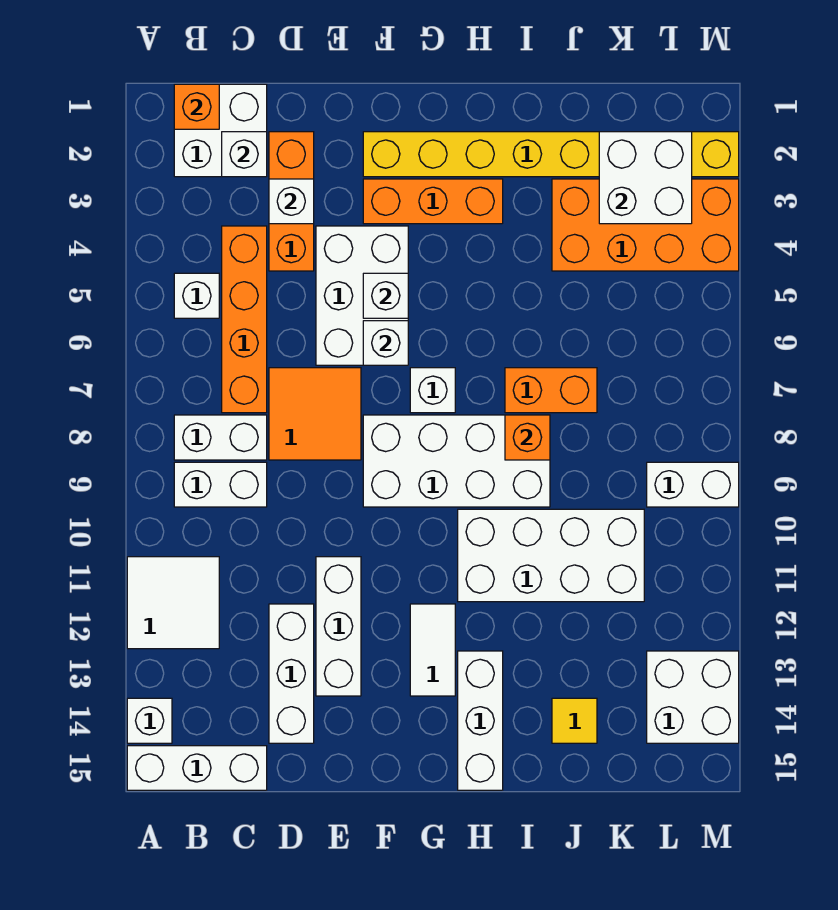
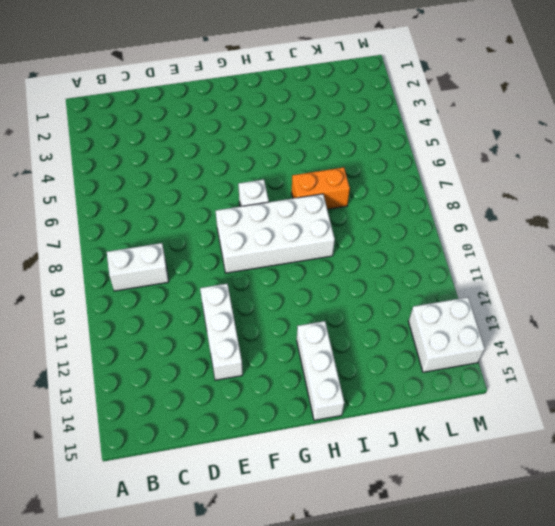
none -> white tile A11:B12 level 1
none -> white brick A14 level 1
none -> white brick A15:C15 level 1
none -> white brick B1:C2 level 1

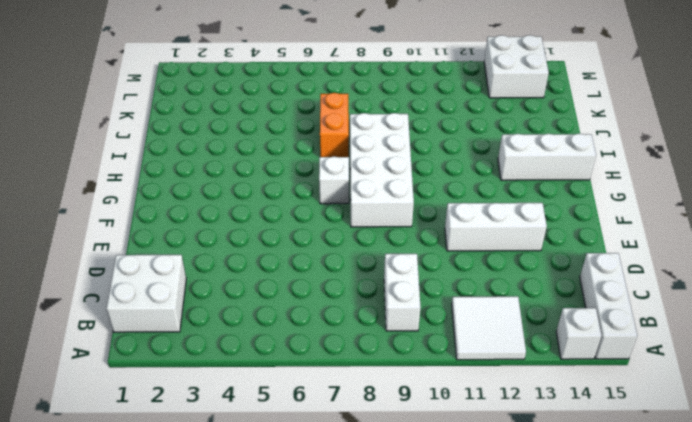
none -> white brick B5 level 1
none -> white brick B8:C8 level 1
none -> orange brick C4:C7 level 1
none -> orange brick D2:D4 level 1

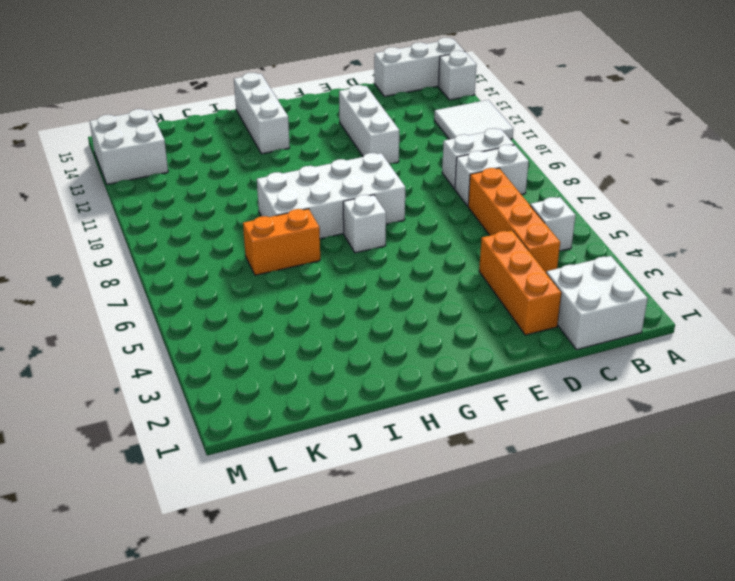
none -> orange tile D7:E8 level 1
none -> white brick D12:D14 level 1
none -> white brick E4:F6 level 1
none -> yellow brick F2:M2 level 1

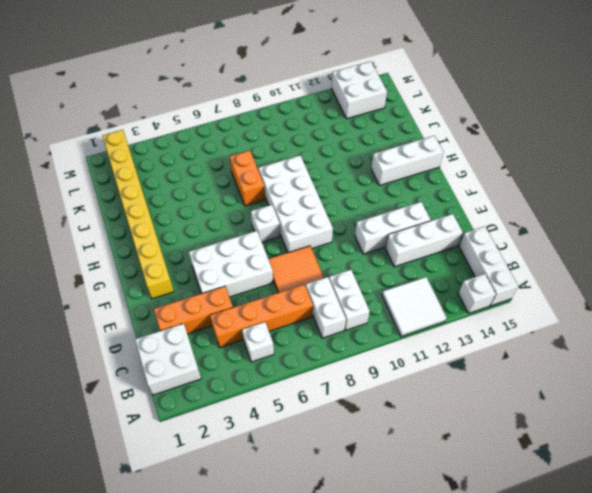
none -> orange brick F3:H3 level 1
none -> white tile G12:G13 level 1
none -> white brick H10:K11 level 1
none -> orange brick J3:M4 level 1

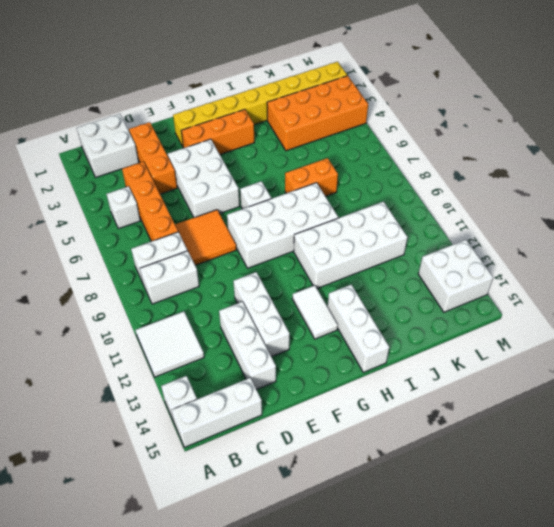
none -> yellow tile J14 level 1
none -> white brick L9:M9 level 1
none -> orange brick B1 level 2
none -> white brick C2 level 2

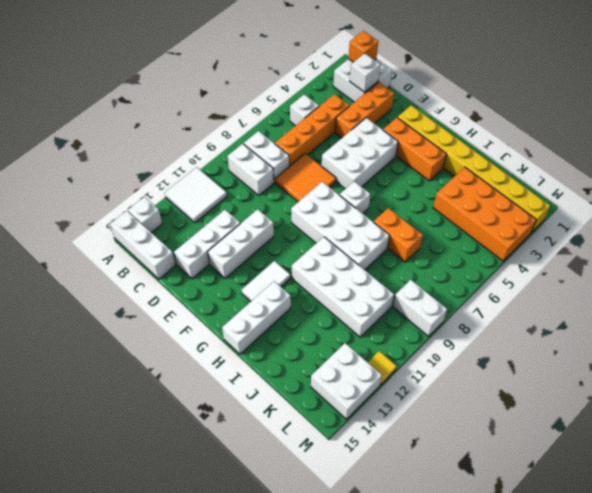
yellow tile M12 level 1 -> yellow tile J14 level 1
none -> white brick D3 level 2
none -> white brick F5 level 2
none -> white brick F6 level 2
none -> orange brick I8 level 2

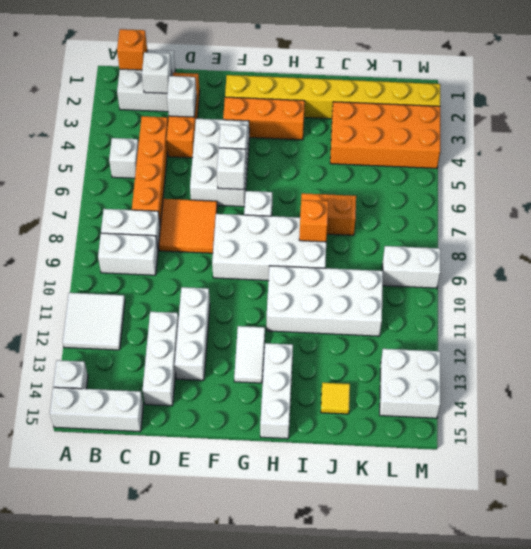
none -> white brick K2:L3 level 2

